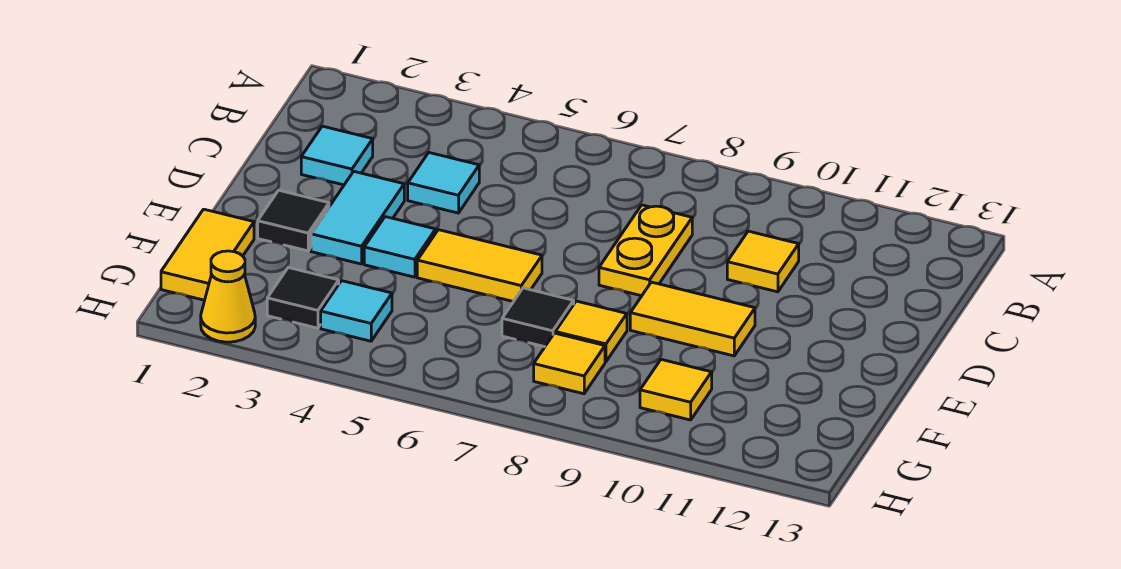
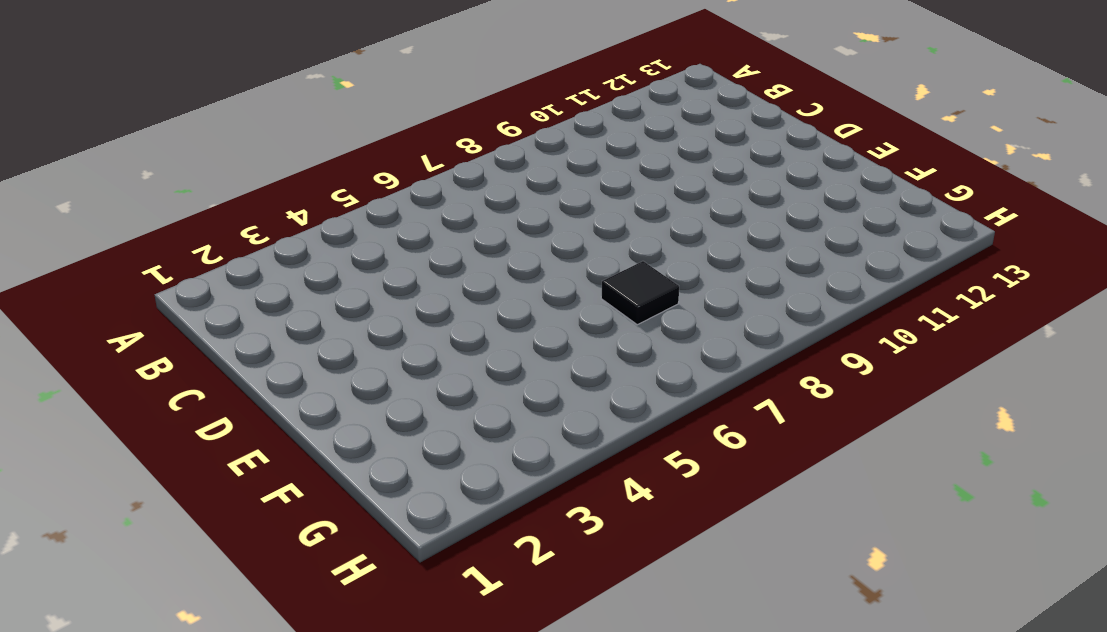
none -> cyan tile C2 level 1
none -> cyan tile C4 level 1
none -> yellow plate C8:D8 level 1

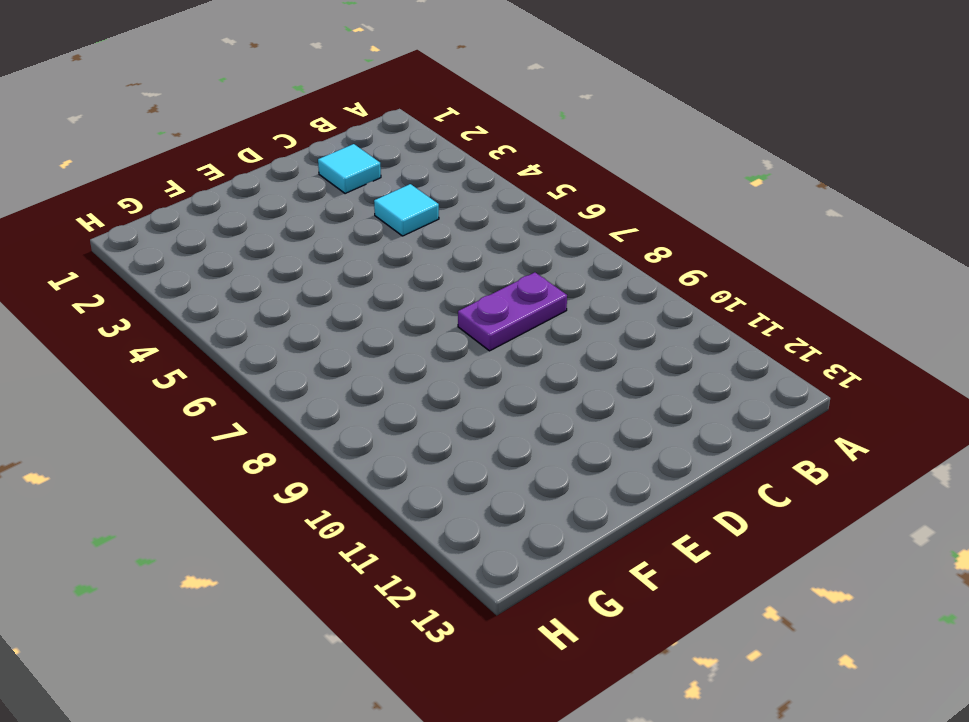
purple plate C8:D8 level 1 -> yellow plate C8:D8 level 1
none -> yellow tile C10 level 1
none -> cyan tile D3:E3 level 1
none -> black tile E2 level 1

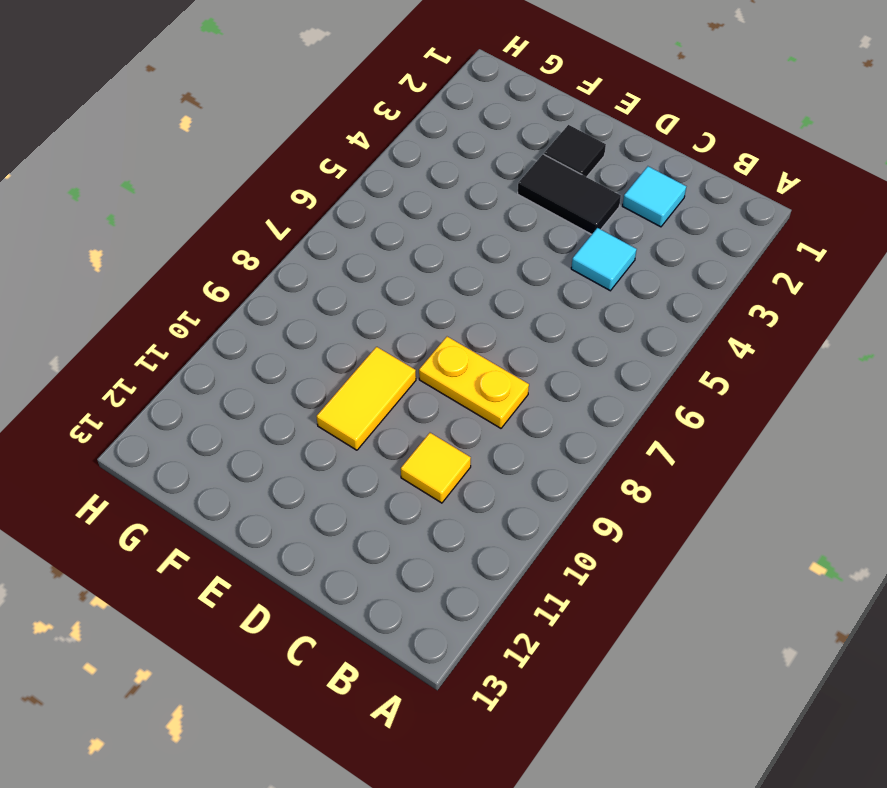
black tile D3:E3 level 1 -> cyan tile D3:E3 level 1
none -> cyan tile E4 level 1
none -> yellow tile E5:E6 level 1
none -> yellow tile F1:G1 level 1

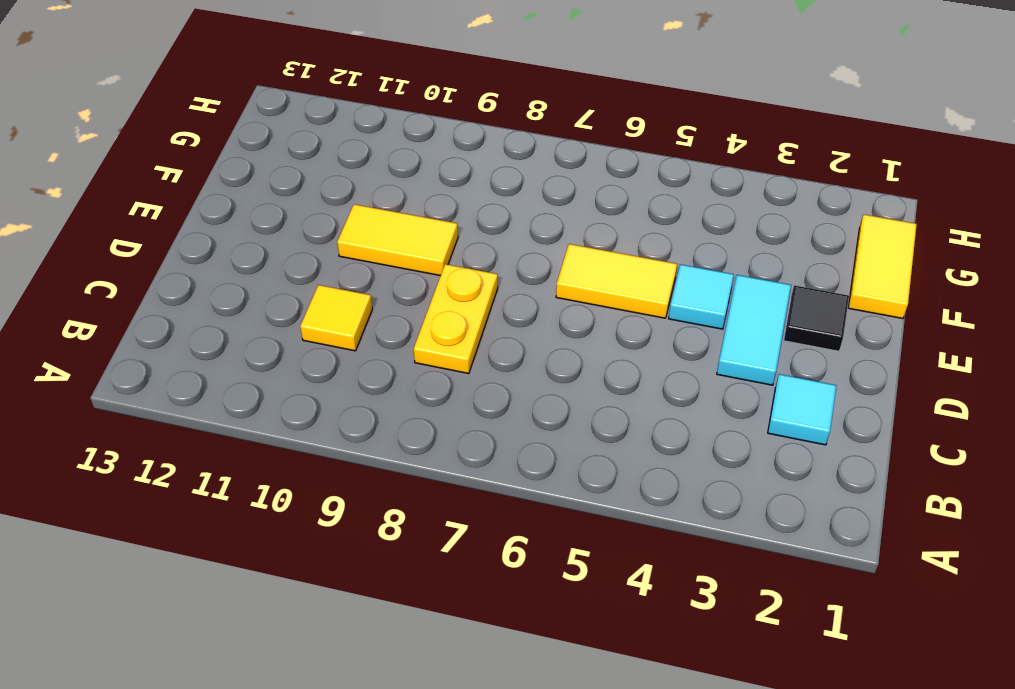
none -> cyan tile C4 level 1
none -> black tile F7 level 1
none -> yellow tile F8 level 1

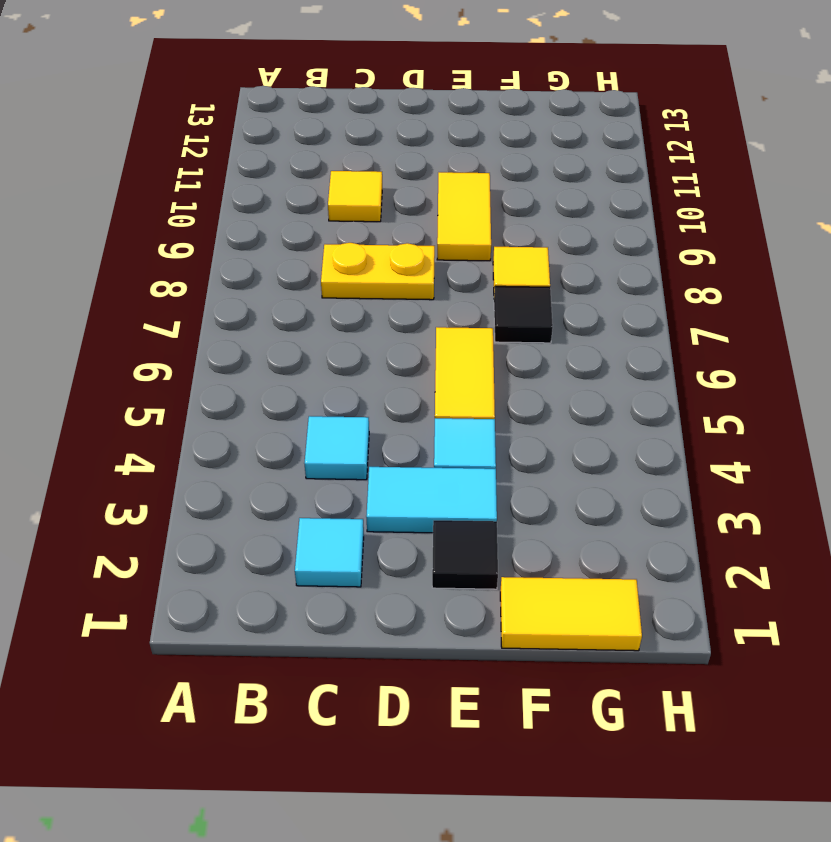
none -> black tile G3 level 1
none -> cyan tile G4 level 1
none -> yellow tile G8 level 1

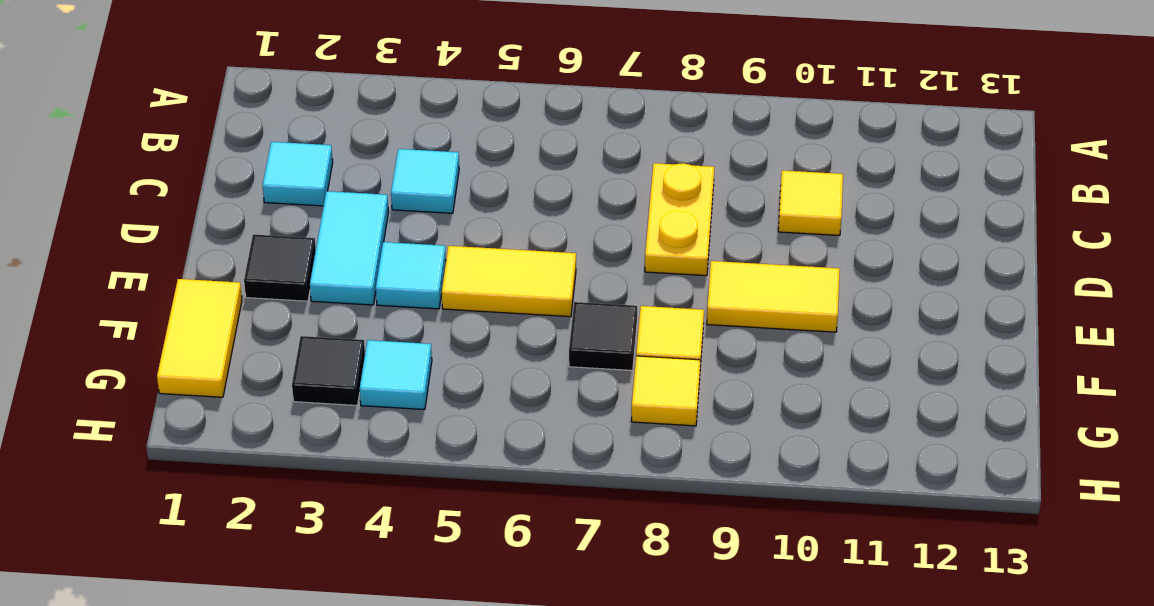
none -> yellow tile G10 level 1
none -> yellow cone H2 level 1

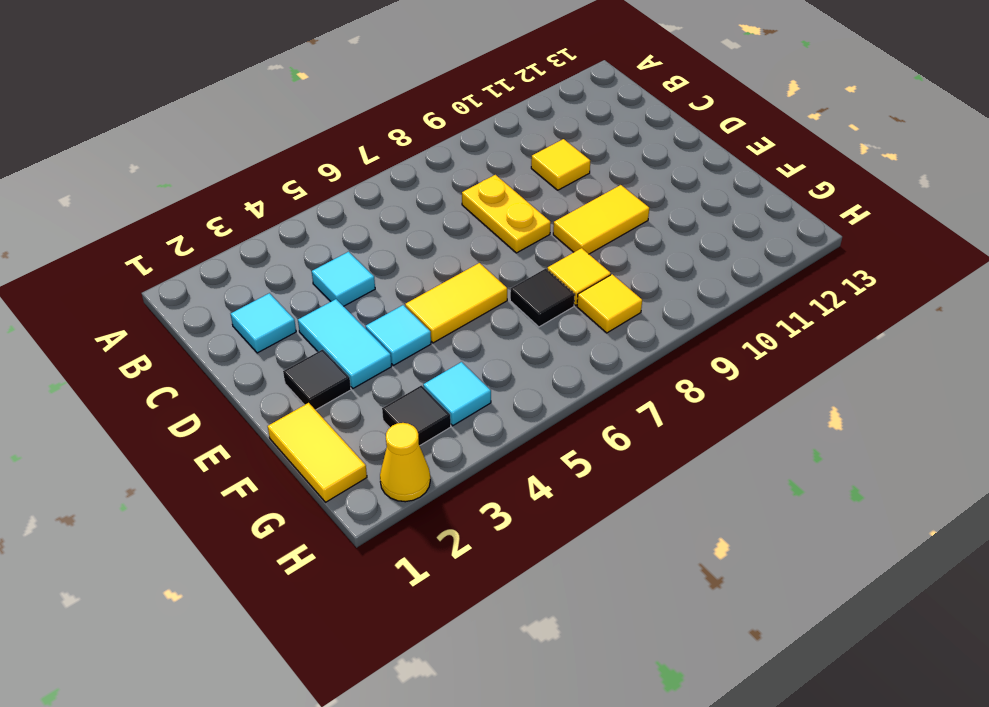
none -> yellow tile G10 level 1

